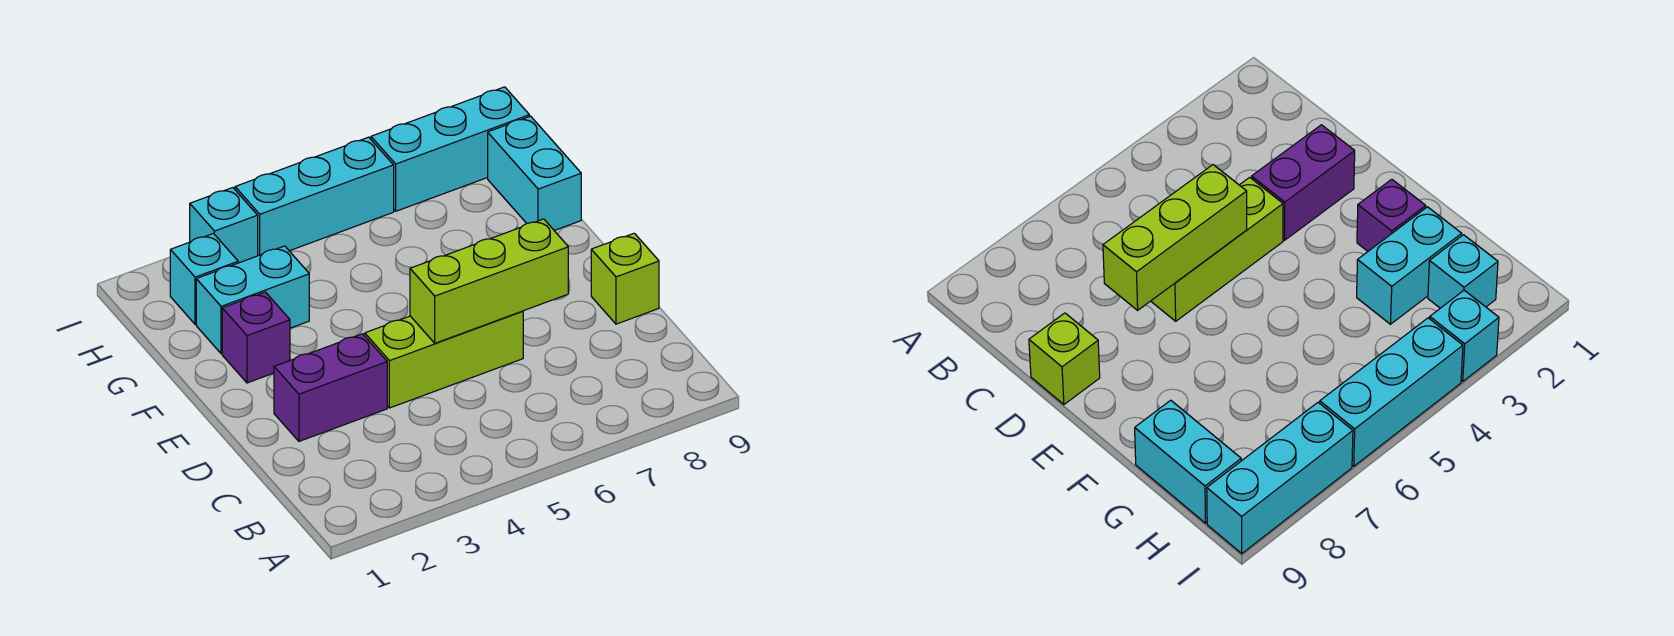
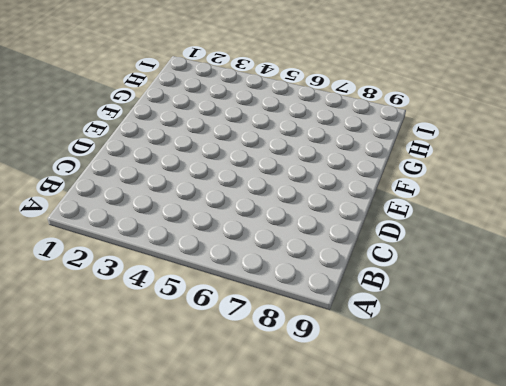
none -> purple brick D2:D3 level 1
none -> lime brick D4:D6 level 1

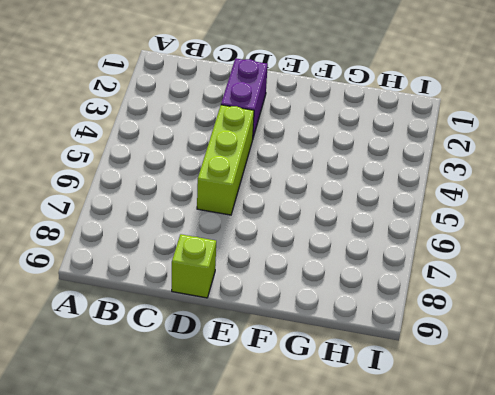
none -> purple brick F2 level 1
none -> cyan brick G2:G3 level 1

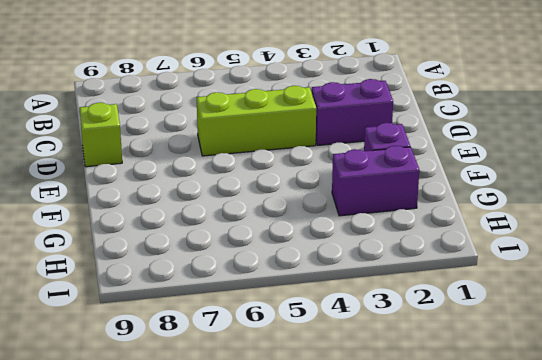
purple brick G2:G3 level 1 -> cyan brick G2:G3 level 1
none -> cyan brick G9:H9 level 1
none -> cyan brick H2 level 1

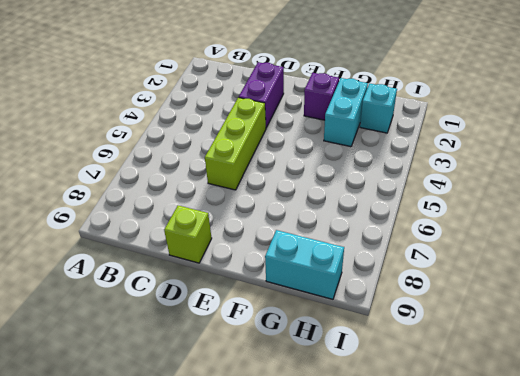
none -> cyan brick I3 level 1
none -> cyan brick I4:I6 level 1

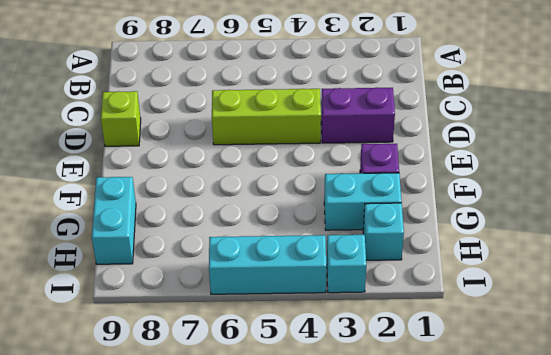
none -> cyan brick I7:I9 level 1
none -> lime brick D5:D7 level 2

